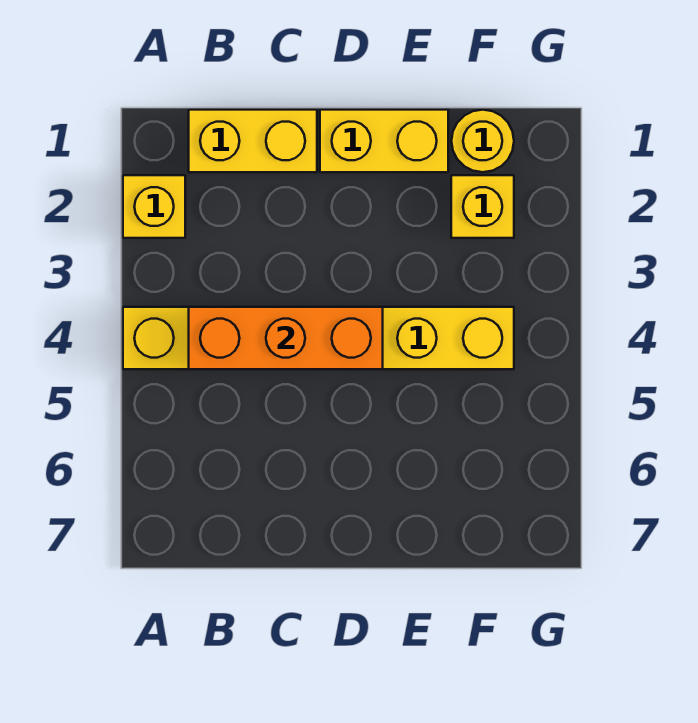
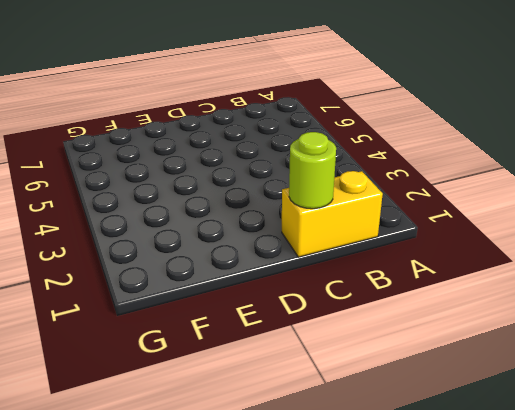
lime round brick C1 level 2 -> none
none -> yellow brick A2 level 1
none -> yellow brick A4:F4 level 1

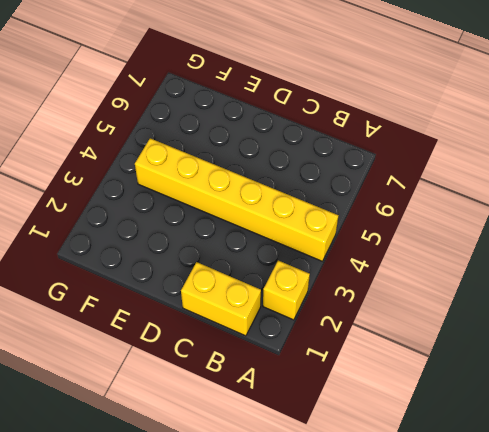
none -> yellow brick D1:E1 level 1
none -> yellow round brick F1 level 1

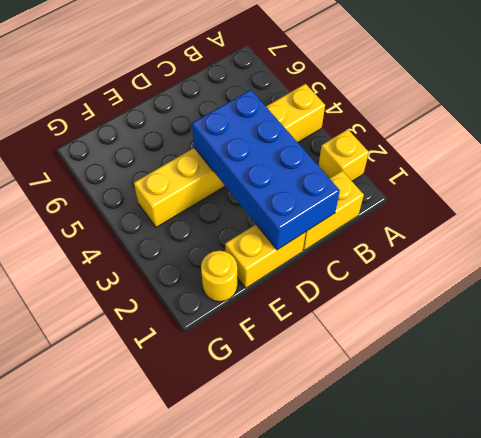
blue brick C1:D4 level 2 -> orange brick B4:D4 level 2
none -> yellow brick F2 level 1

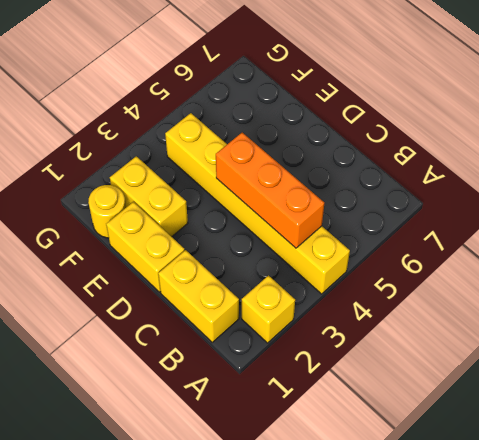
yellow brick E2:F2 level 1 -> yellow brick F2 level 1

